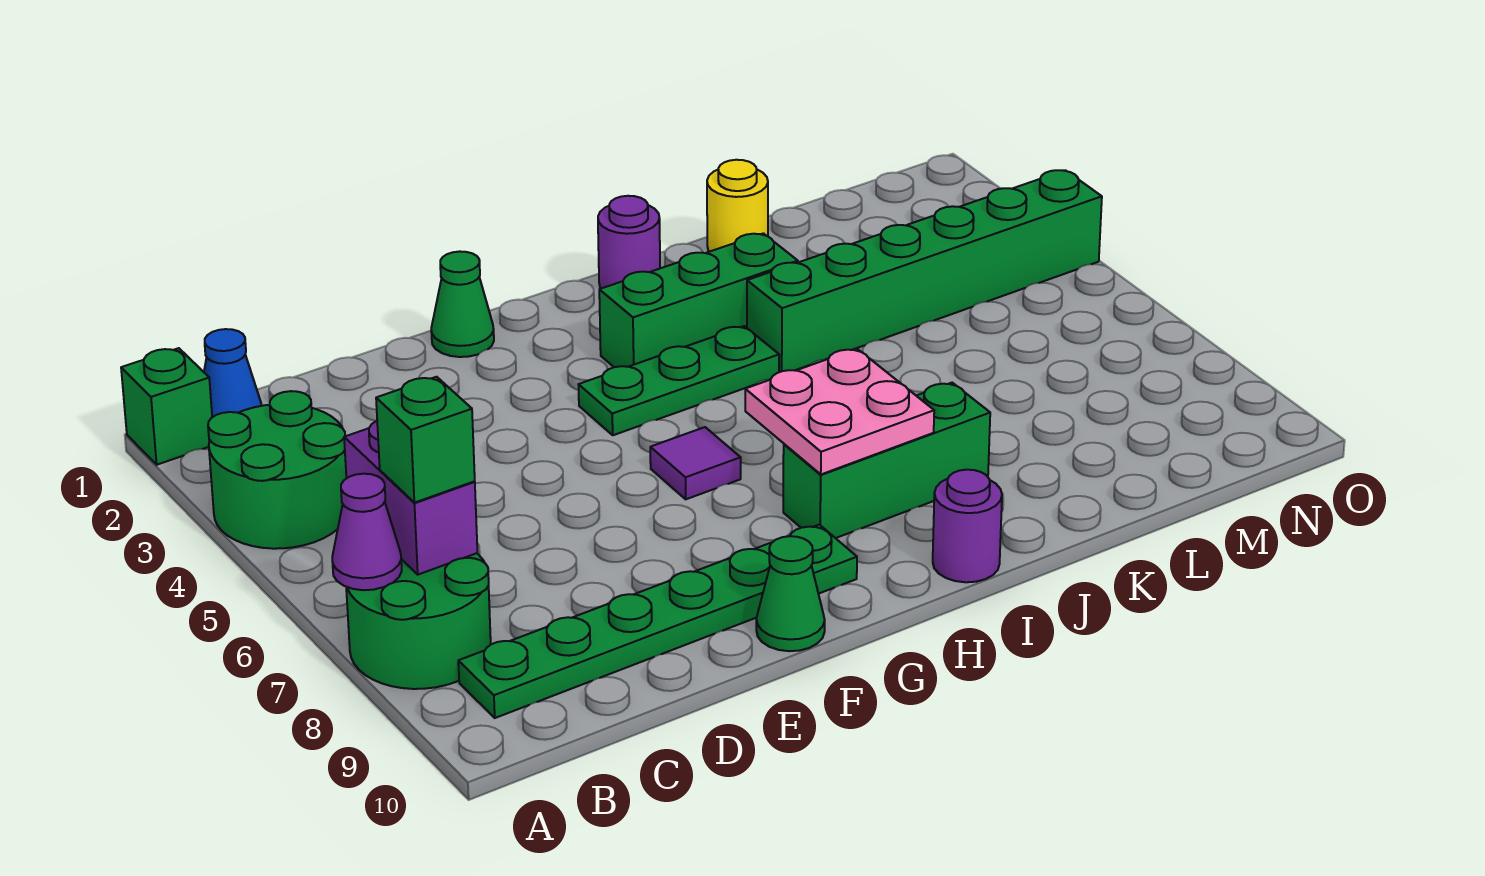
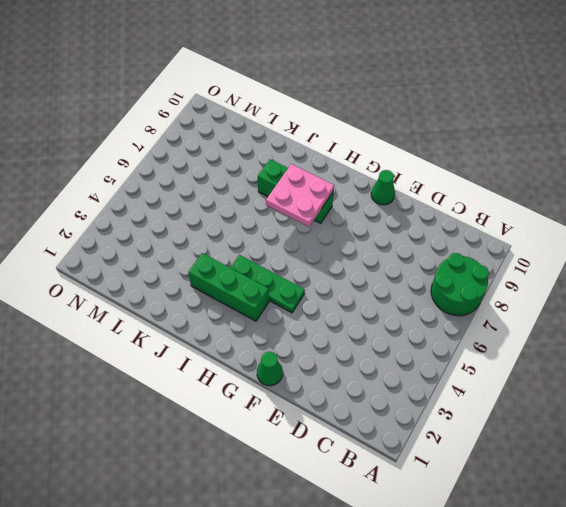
none -> green brick A1 level 1
none -> green round brick A3:B4 level 1
none -> blue cone B1 level 1

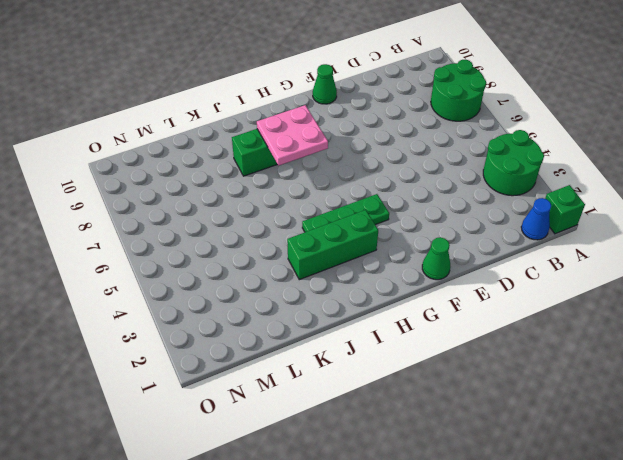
none -> green plate B9:G9 level 1
none -> purple tile G6 level 1
none -> purple round brick I1 level 1

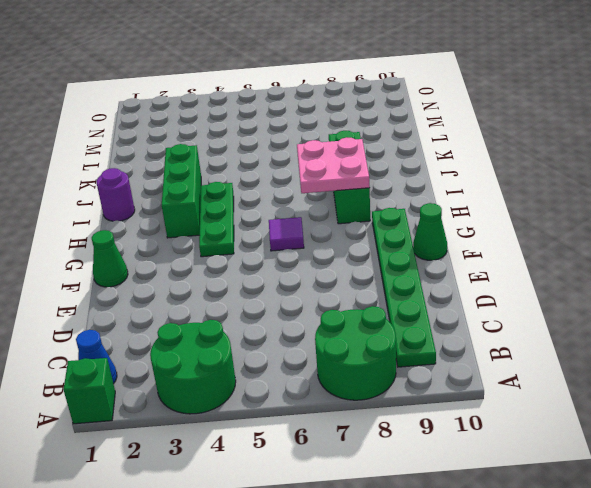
none -> purple round brick I10 level 1
none -> green brick J4:O4 level 1
none -> yellow round brick K1 level 1

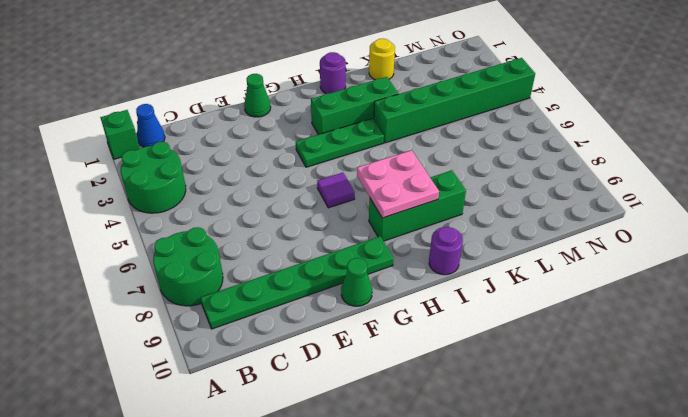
none -> purple cone A7 level 2
none -> purple brick B6:B7 level 2
none -> green brick B7 level 3

